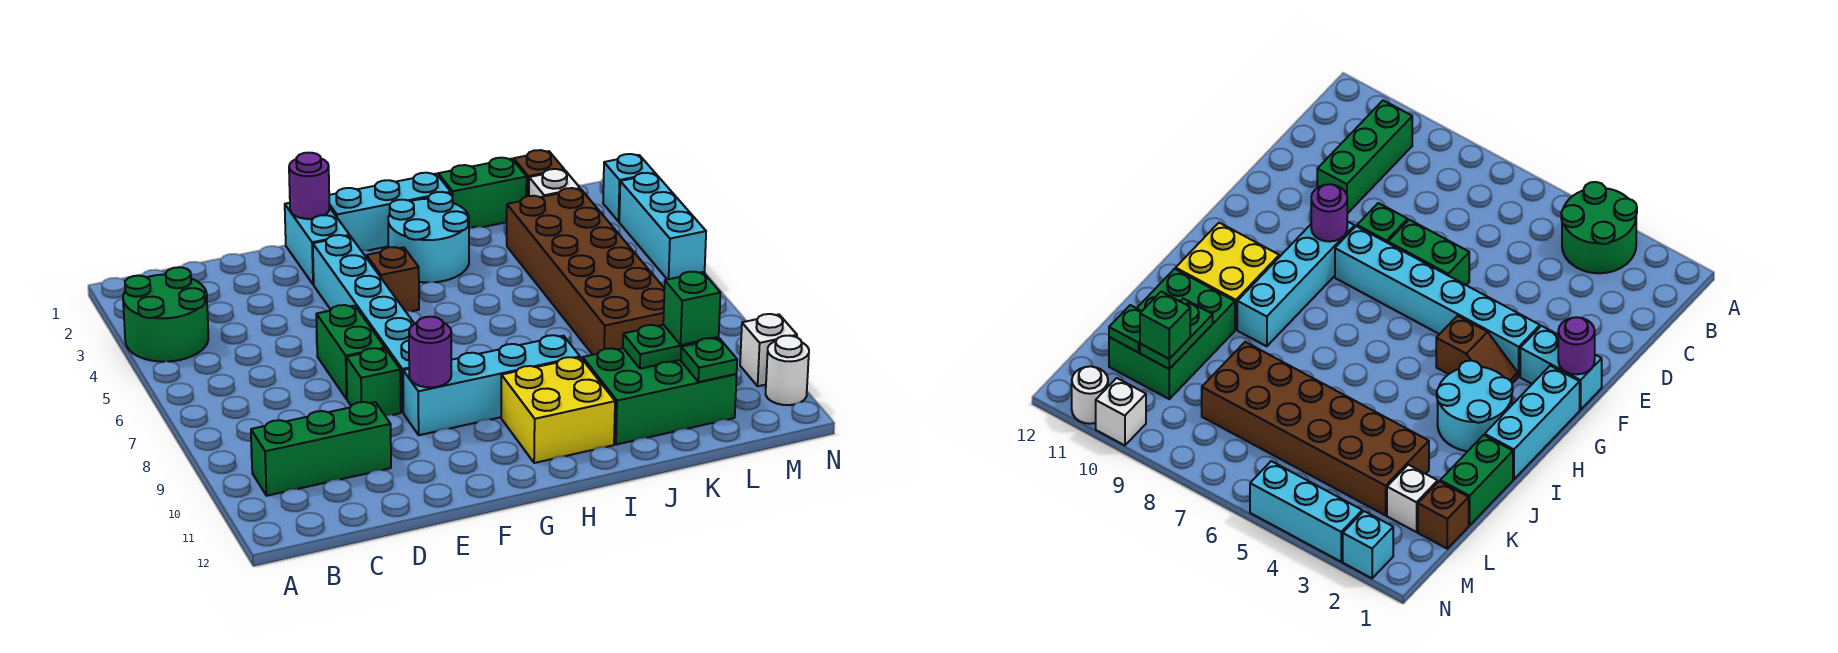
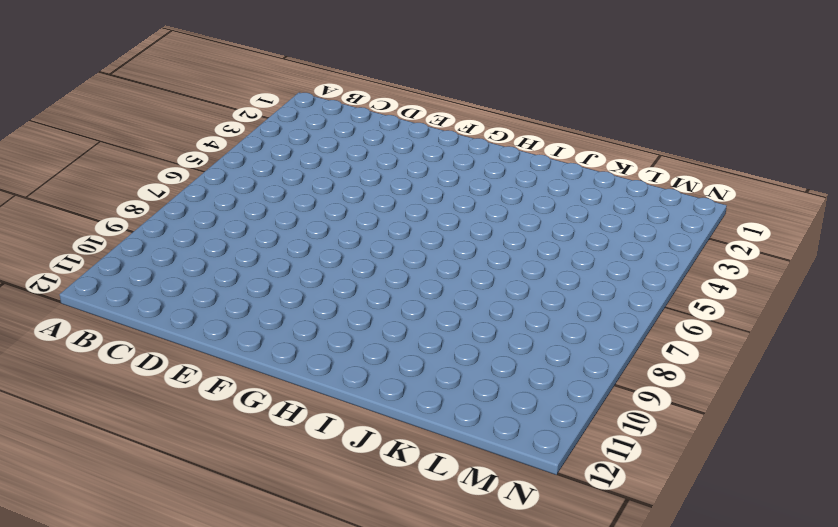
none -> green round brick A3:B4 level 1
none -> green brick B10:D10 level 1
none -> green brick E6:E7 level 1

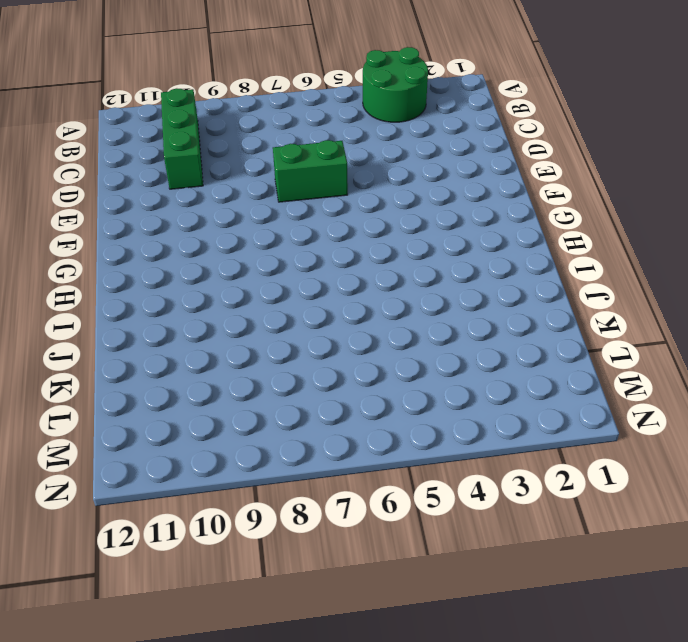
none -> green brick E8 level 1
none -> cyan brick F1:F2 level 1
none -> cyan brick F3:F8 level 1

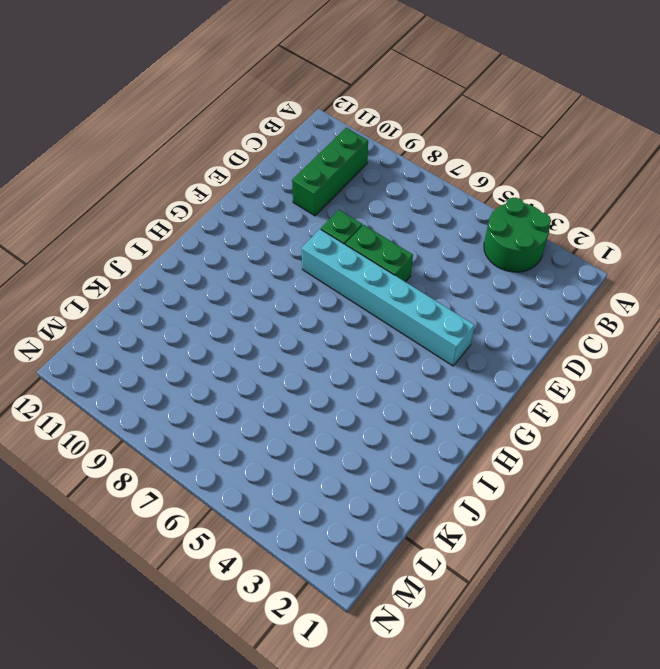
none -> cyan brick F1:F2 level 1
none -> cyan brick F9:I9 level 1
none -> cyan brick G1:I1 level 1

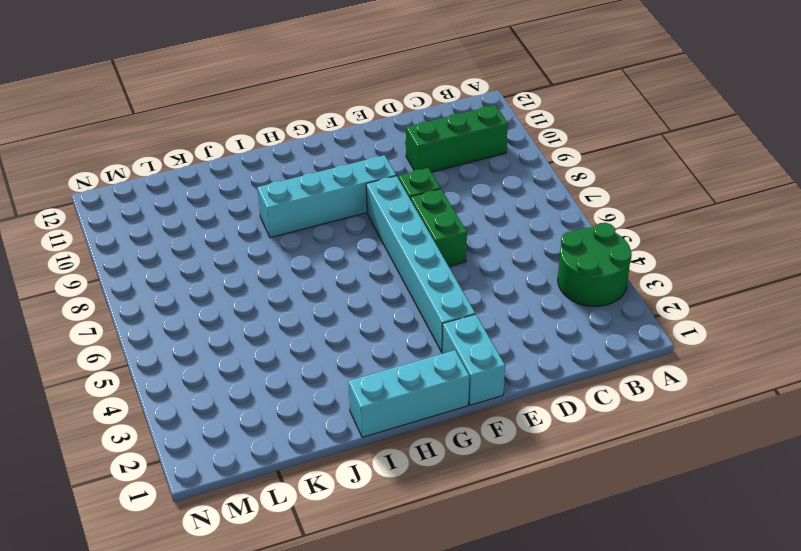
none -> brown slope G3:G4 level 1 top 4
none -> cyan round brick H2:I3 level 1
none -> yellow brick H10:I11 level 1

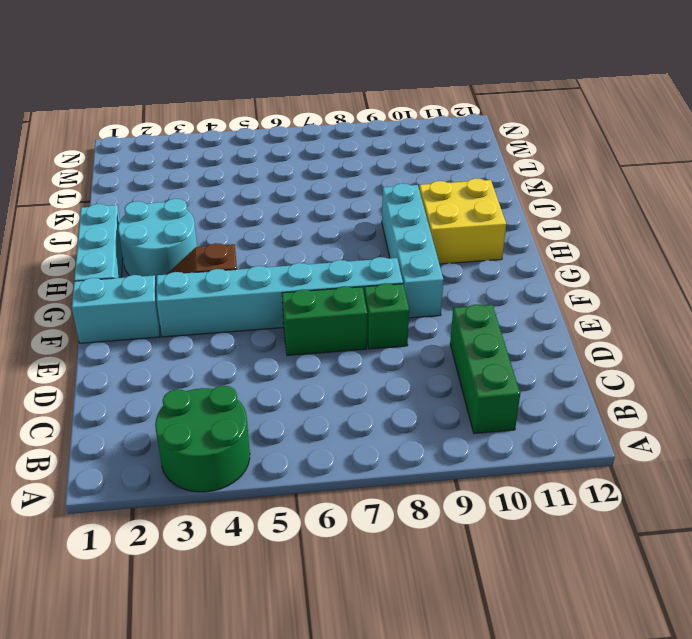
none -> green brick J1:K1 level 1
none -> green brick J10:L11 level 1
none -> brown brick K3:L8 level 1

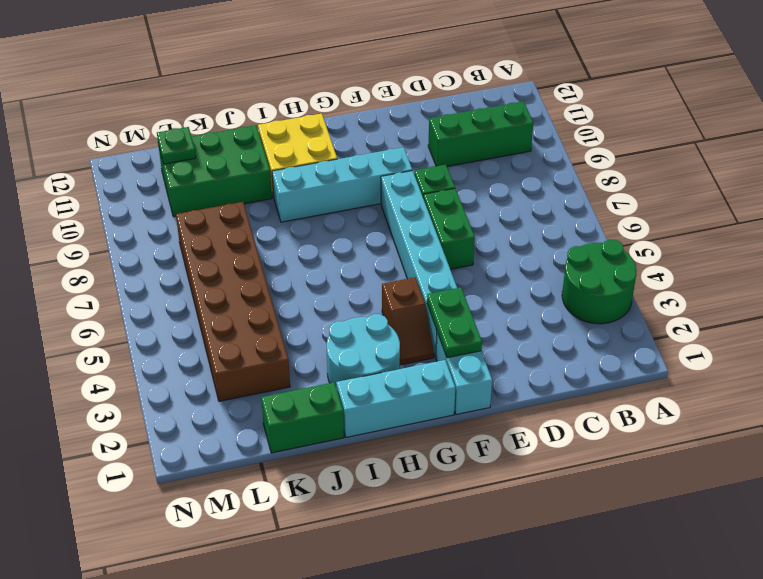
green plate F2:F3 level 2 -> green plate K10:L10 level 2
none -> brown brick L1 level 1
none -> white brick L2 level 1
none -> cyan brick N2 level 1

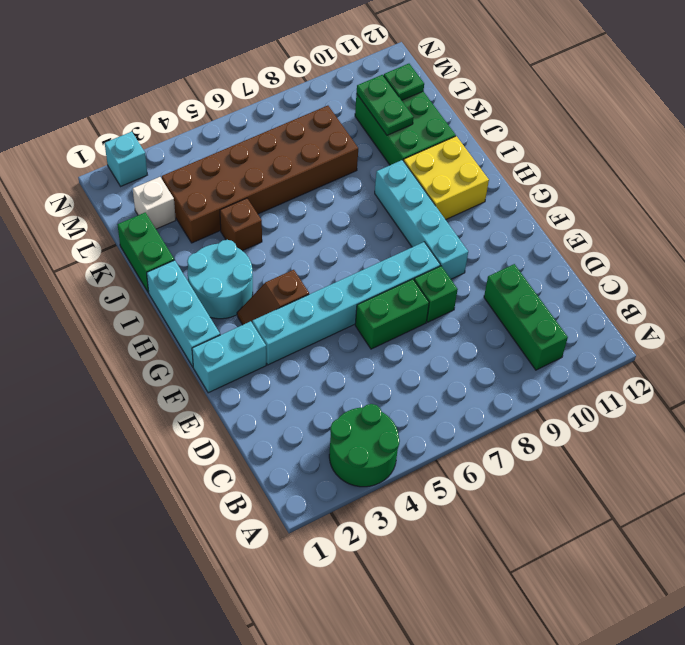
brown brick J4 level 1 -> brown brick L1 level 1
none -> cyan brick N3:N5 level 1
none -> white brick N10 level 1
none -> white round brick N11 level 1

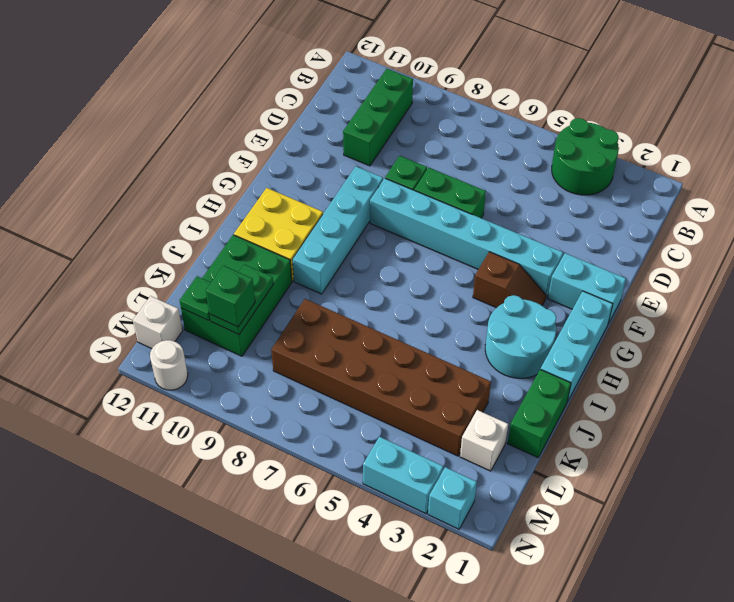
white brick M12 level 1 -> white brick N10 level 1
cyan brick N3:N4 level 1 -> cyan brick N3:N5 level 1
none -> brown brick L1 level 1
none -> purple round brick F1 level 2
none -> purple round brick F9 level 2

